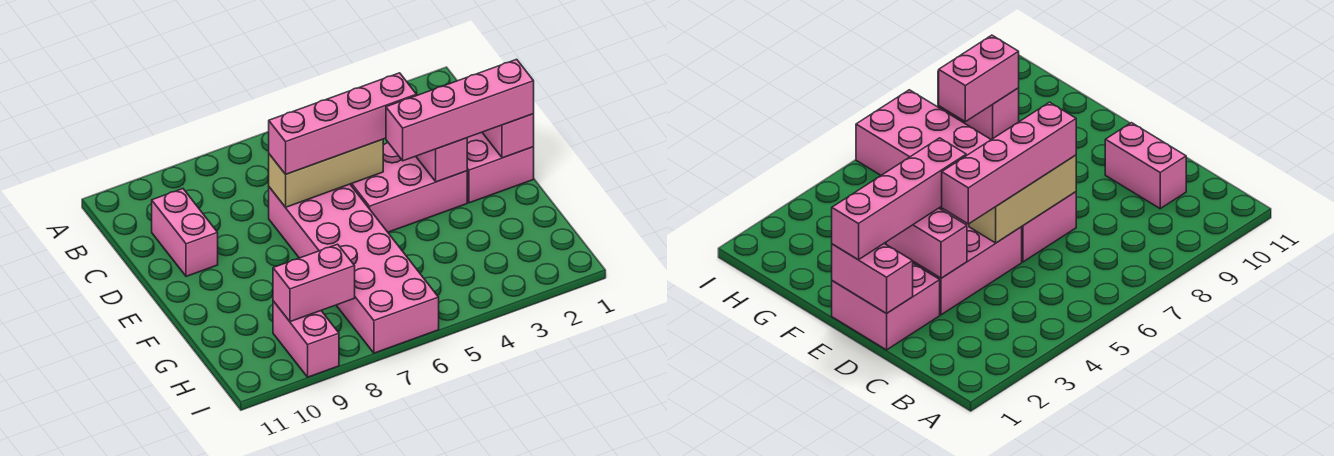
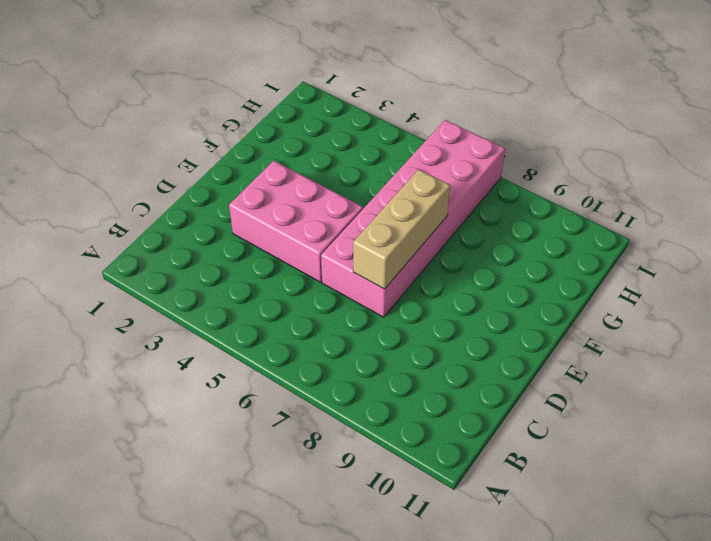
tan brick D7:F7 level 2 -> tan brick D5:D7 level 2
none -> pink brick C10:D10 level 1
none -> pink brick D1:E2 level 1

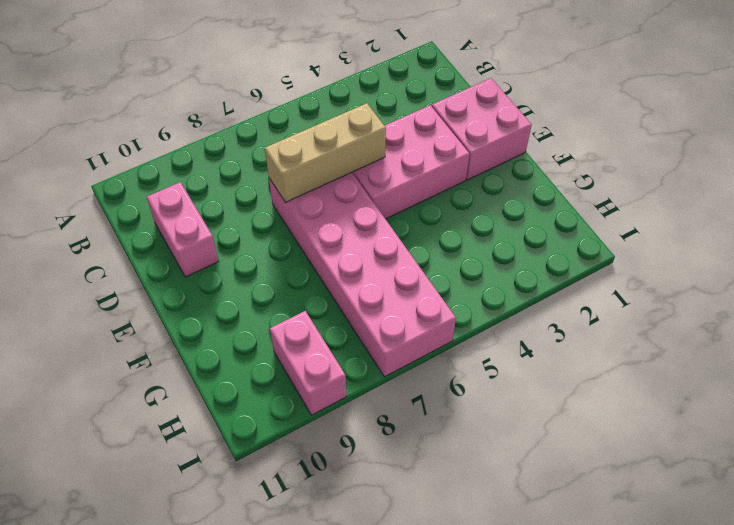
none -> pink brick D1:E1 level 2
none -> pink brick D3:E3 level 2

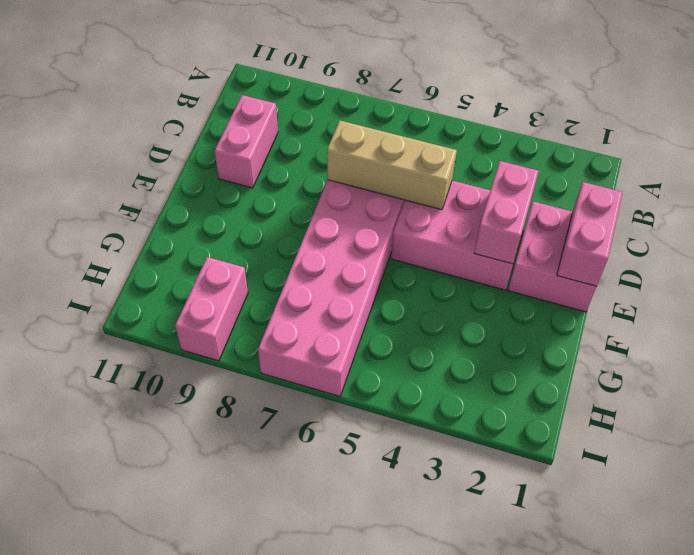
none -> pink brick H8:H9 level 2
none -> pink brick D4:D7 level 3

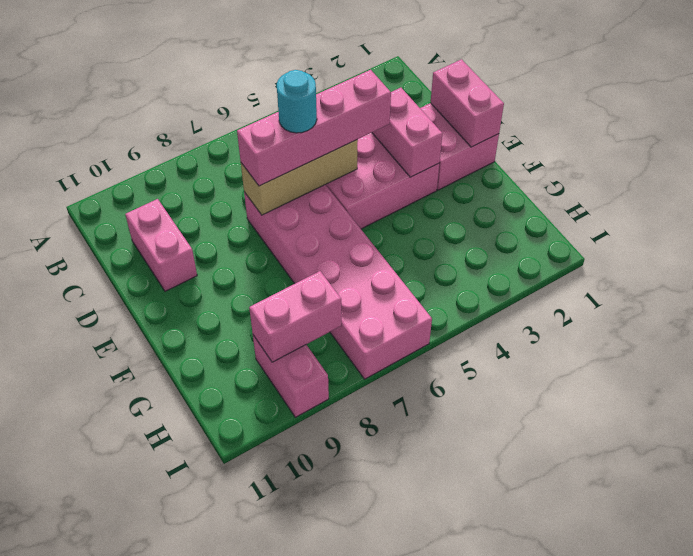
cyan round brick D6 level 4 -> none
none -> pink brick E1:E4 level 3

